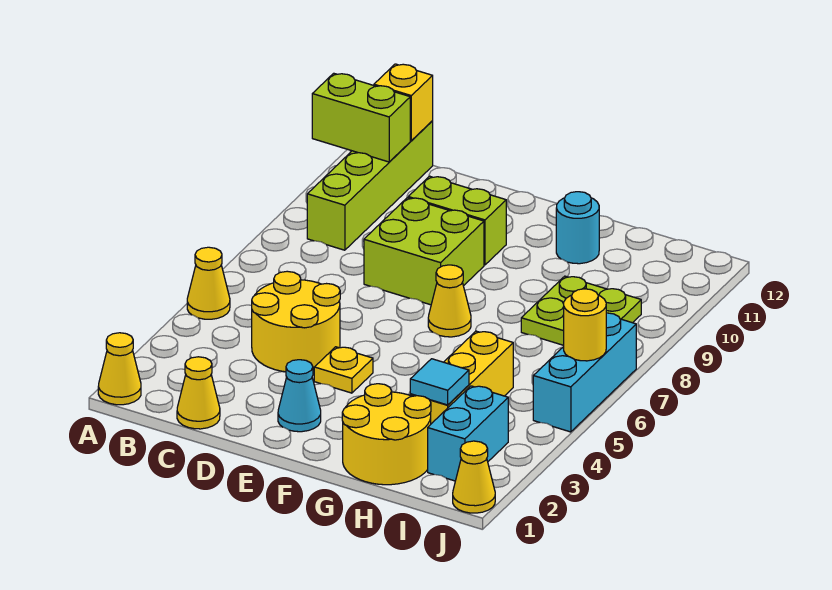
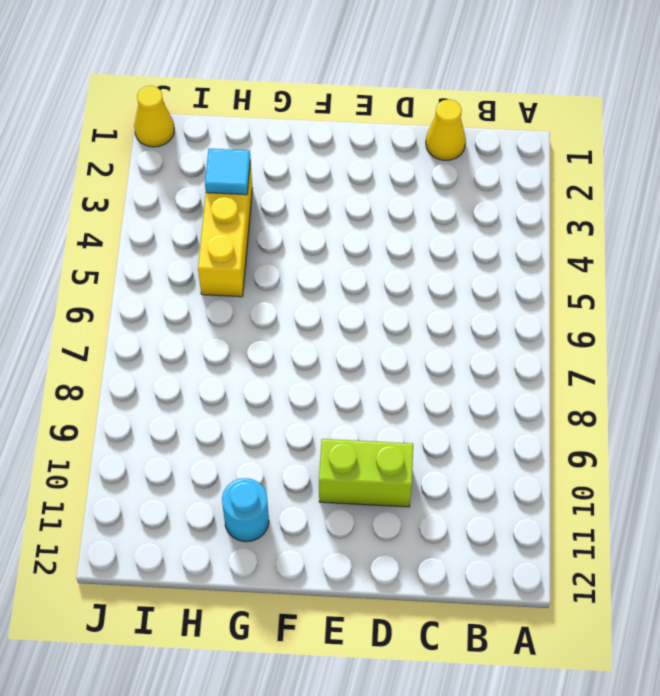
none -> yellow cone A1 level 1
none -> yellow cone A5 level 1
none -> lime brick B9:B12 level 1

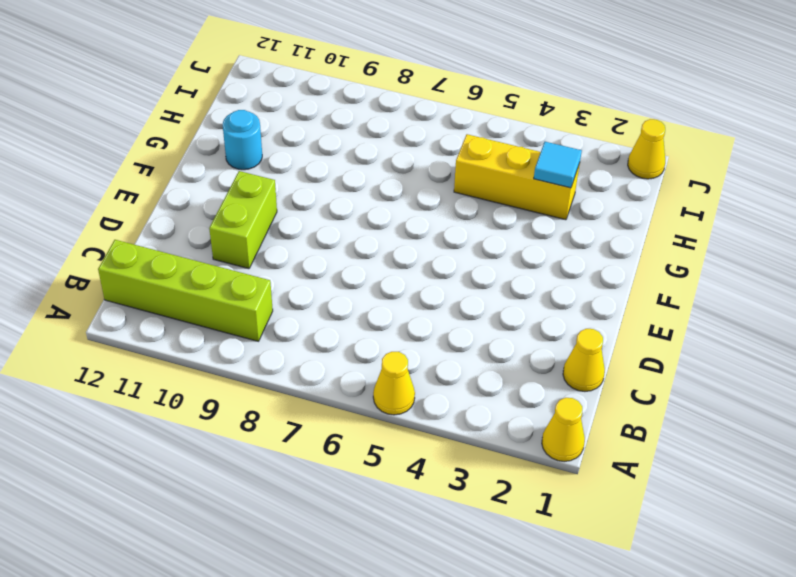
none -> yellow round brick C4:D5 level 1
none -> lime brick D8:E9 level 1
none -> cyan cone E2 level 1

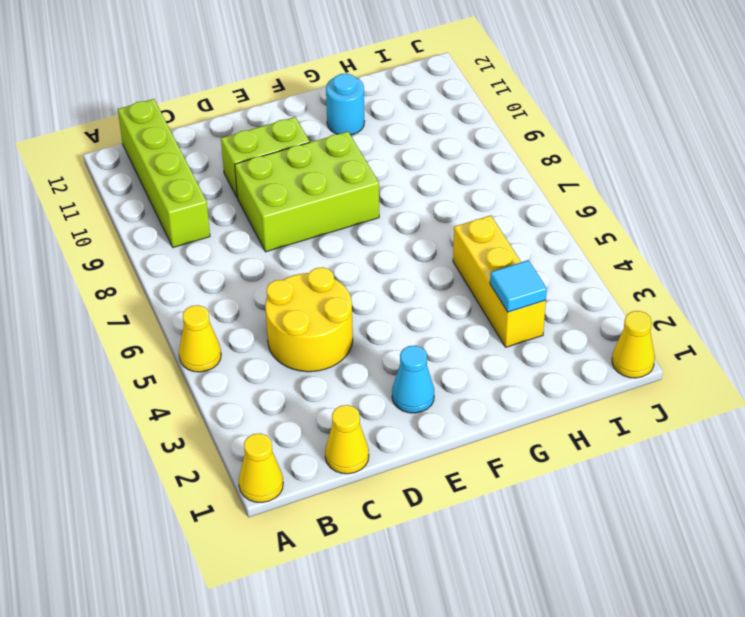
lime brick D8:F9 level 1 -> lime brick D8:E9 level 1
none -> yellow plate E4 level 1
none -> yellow cone F7 level 1
none -> yellow round brick G1:H2 level 1

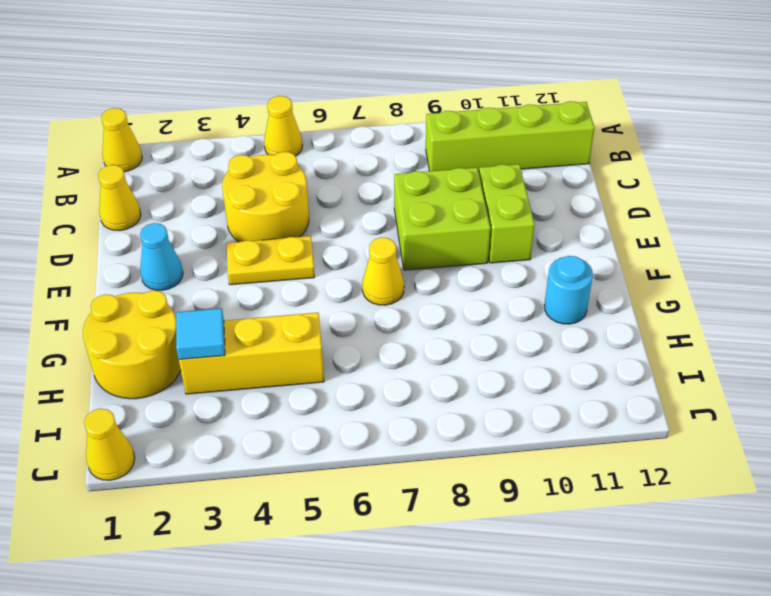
yellow plate E4:E5 level 1 -> yellow plate E4 level 1
none -> lime plate H8:I9 level 1
none -> cyan brick I2:I3 level 1
none -> cyan brick J5:J7 level 1

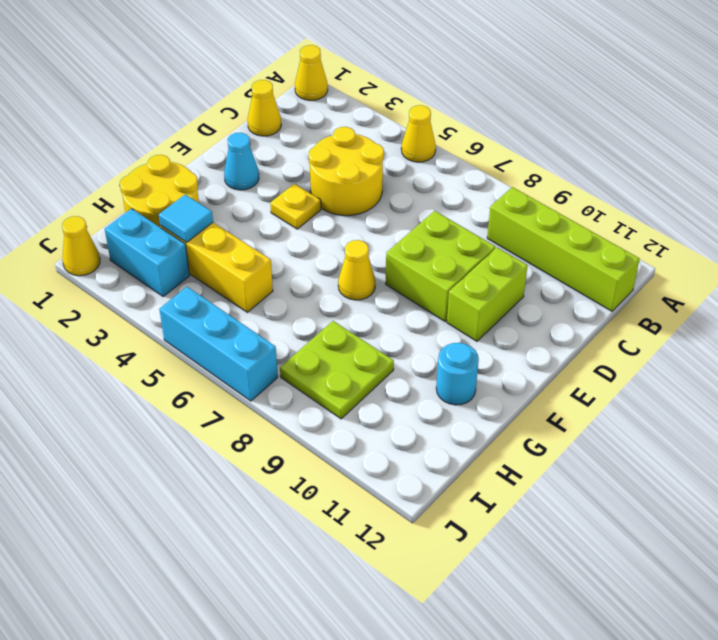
none -> lime brick A11:B11 level 2
none -> yellow brick B12 level 2
none -> yellow round brick J6 level 2

